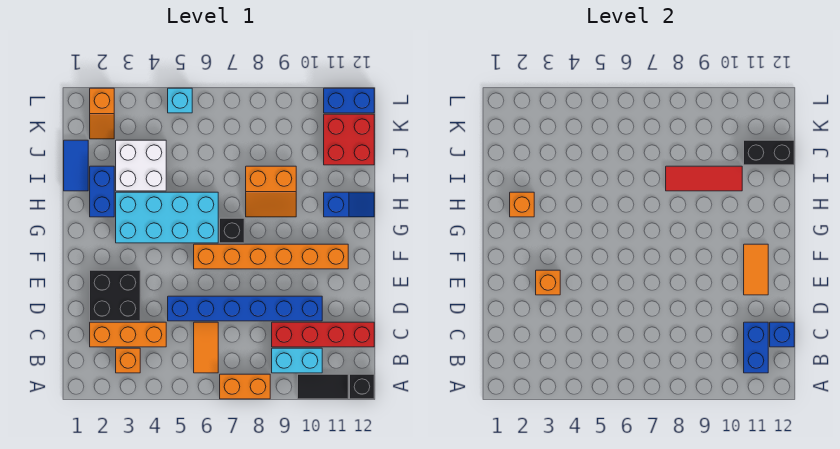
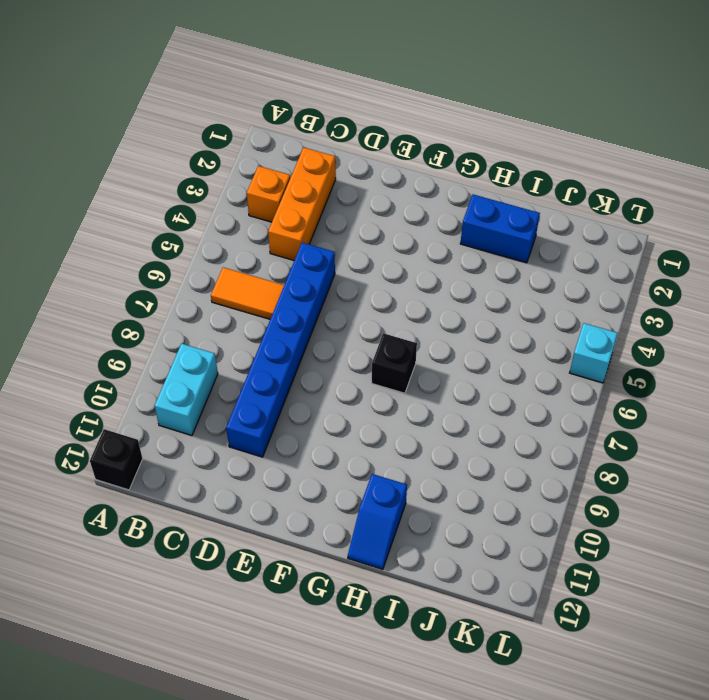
none -> orange brick A7:A8 level 1
none -> black tile A10:A11 level 1
none -> red brick C9:C12 level 1

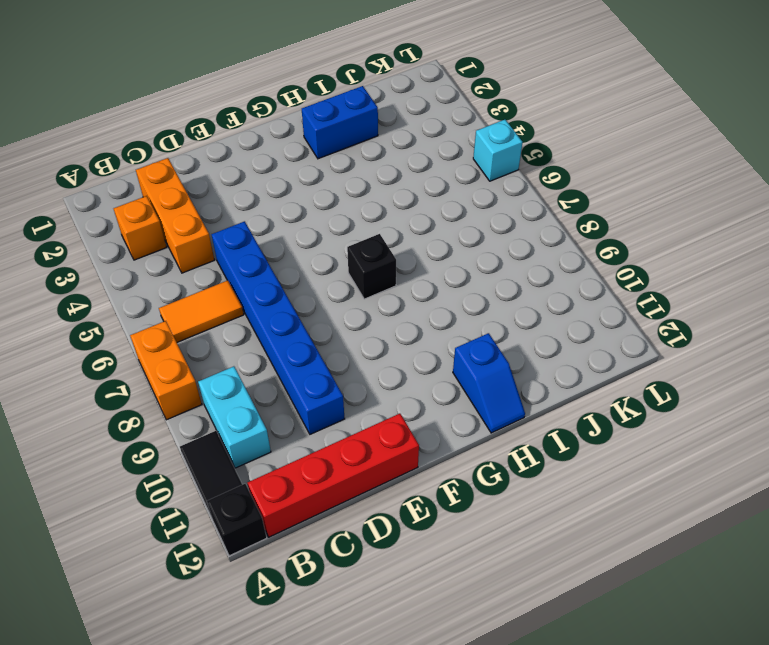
red brick B12:E12 level 1 -> red brick C9:C12 level 1
none -> black brick D2:E3 level 1
none -> orange brick F6:F11 level 1
none -> cyan brick G3:H6 level 1

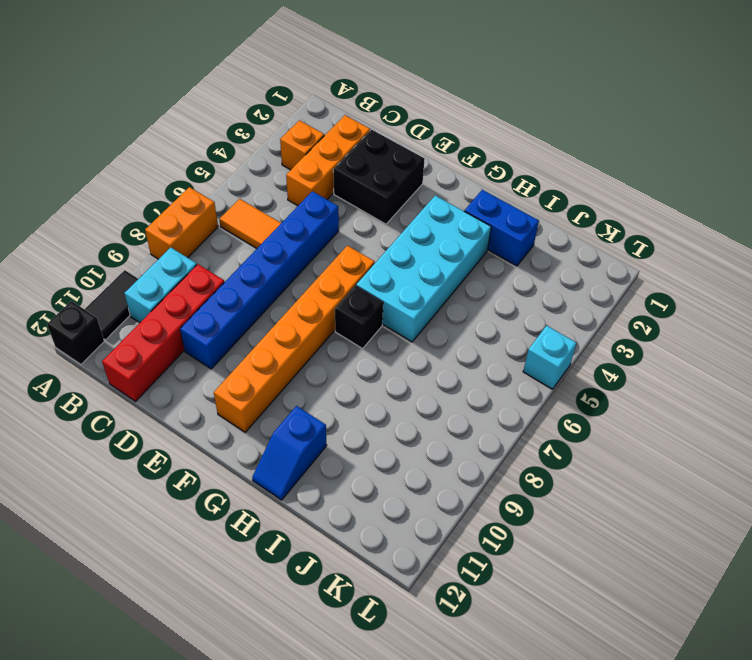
none -> orange slope H8:I9 level 1 top I
none -> blue tile I1:J1 level 1
none -> white brick I3:J4 level 1

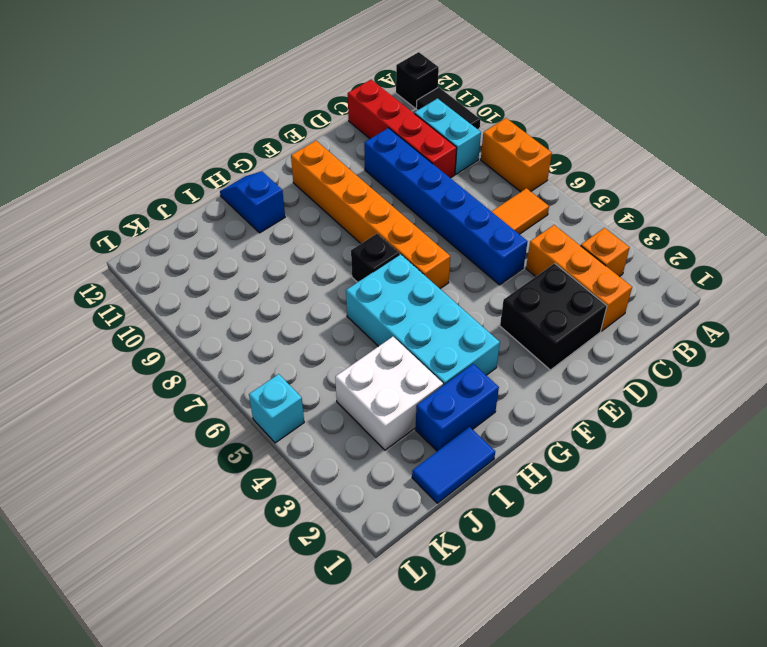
none -> orange slope H8:I9 level 1 top I
none -> red brick J11:K12 level 1
none -> orange slope K2:L2 level 1 top L

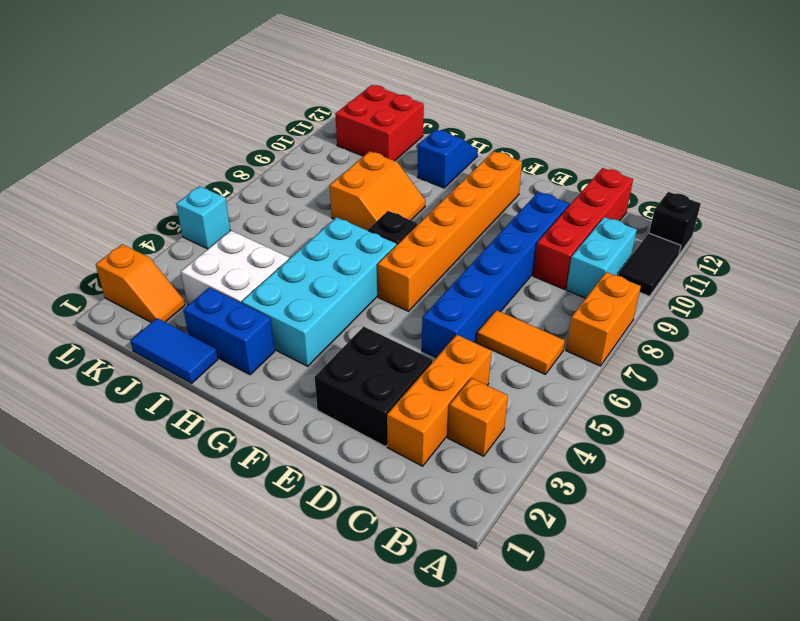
none -> blue brick L11:L12 level 1
none -> blue brick B11:C11 level 2
none -> blue brick C12 level 2

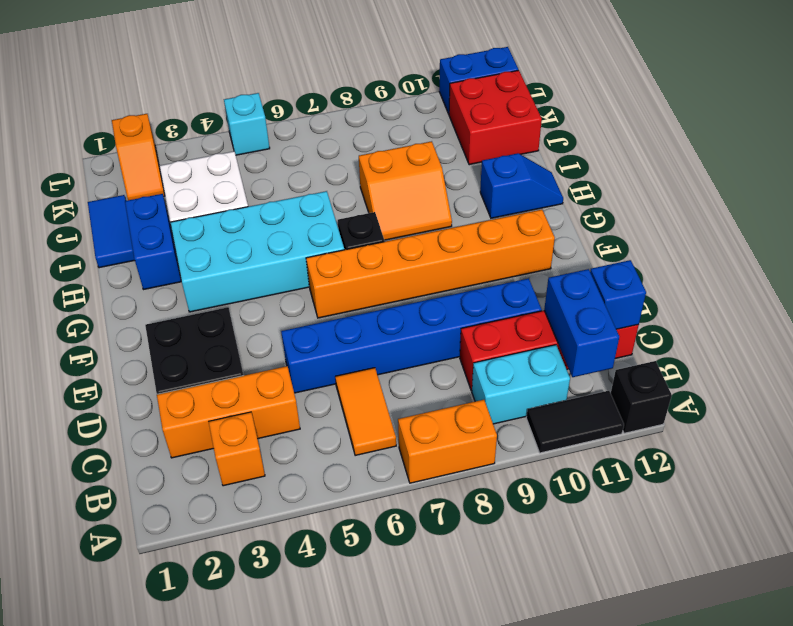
none -> orange brick E3 level 2
none -> orange tile E11:F11 level 2
none -> orange brick H2 level 2

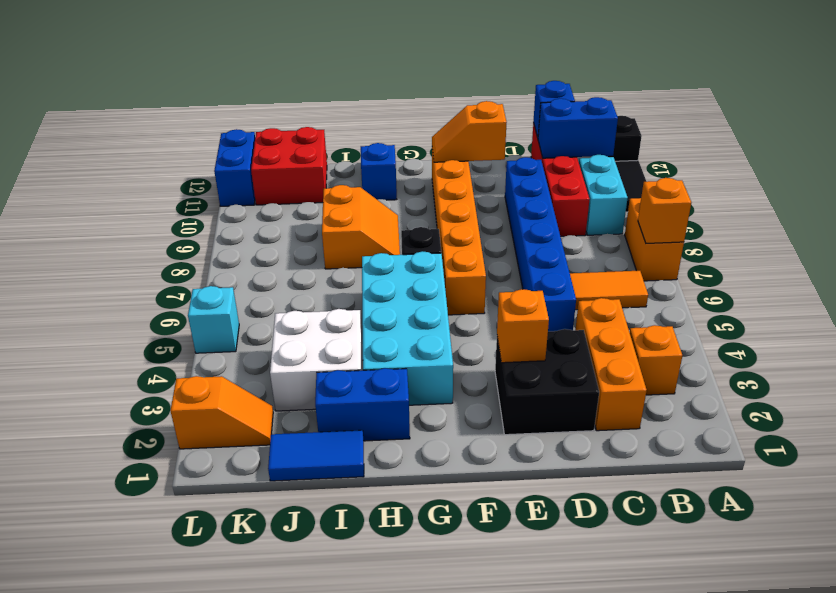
orange brick A7 level 2 -> orange brick H2 level 2
orange slope E11:F11 level 2 top E -> orange tile E11:F11 level 2
none -> red tile I8:I10 level 2
none -> black brick J11:J12 level 2

